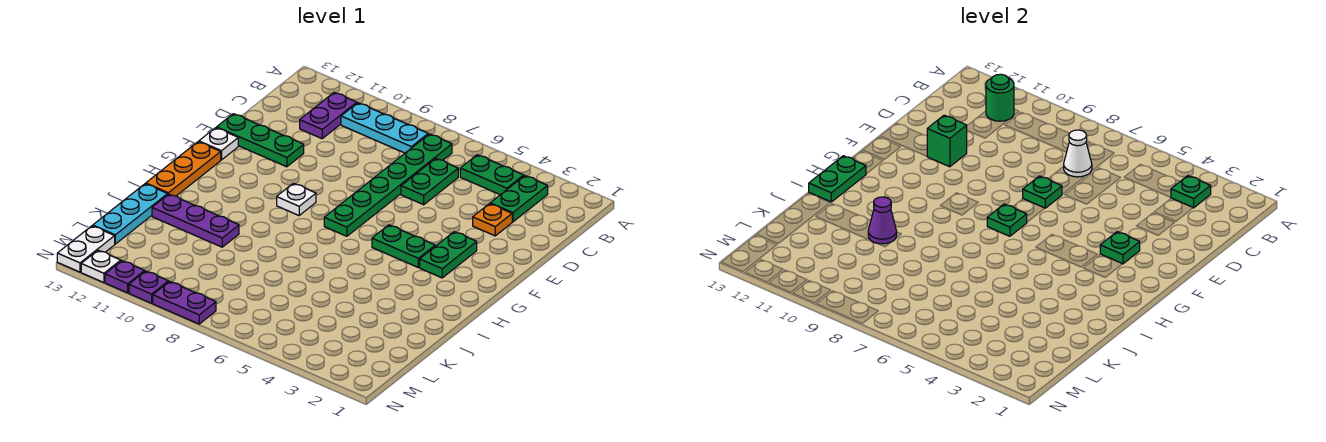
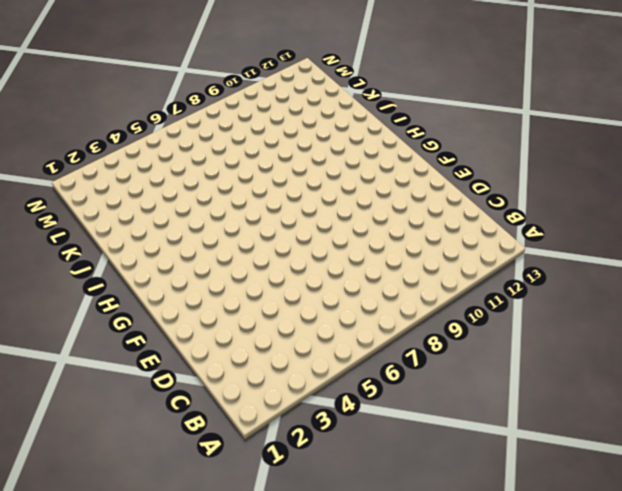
none -> green plate B3:C3 level 1
none -> green plate B4:B5 level 1
none -> green plate B7:G7 level 1

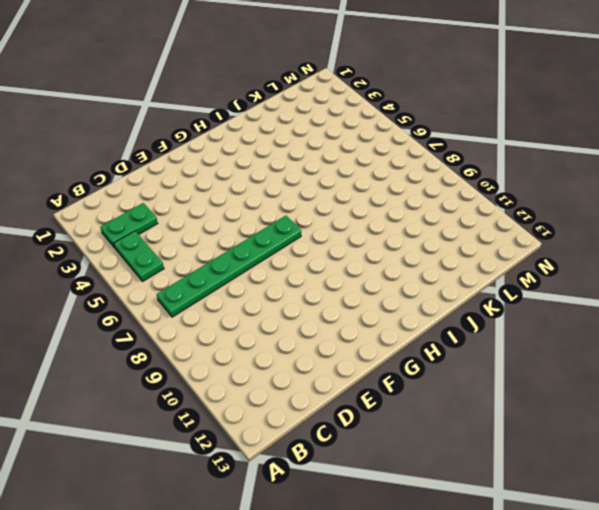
none -> cyan plate B8:B10 level 1
none -> purple plate B11:C11 level 1
none -> green plate C6:D6 level 1

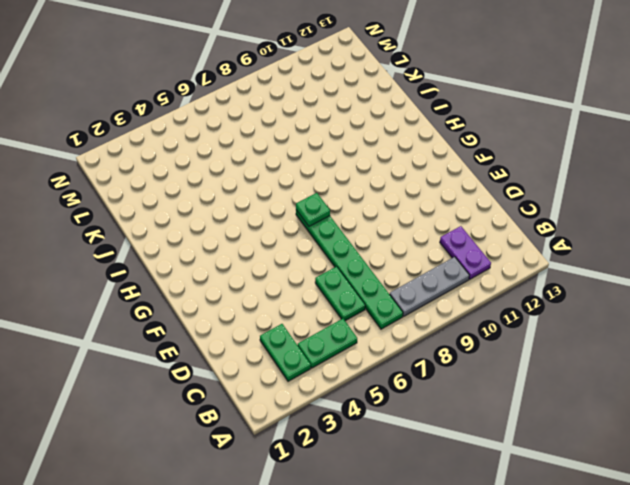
grey plate B8:B10 level 1 -> cyan plate B8:B10 level 1
none -> orange plate D3 level 1
none -> green plate E11:E13 level 1
none -> green plate F3:G3 level 1

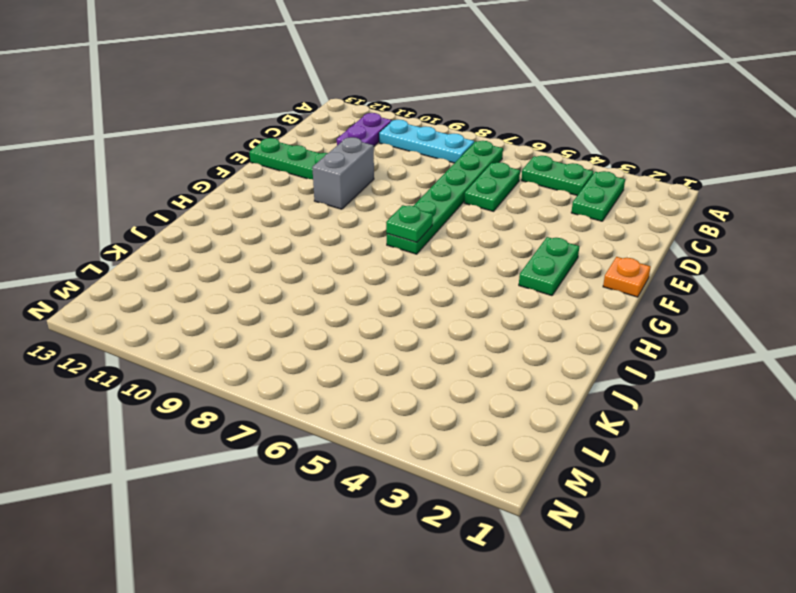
grey brick E10:F10 level 1 -> none
orange plate F1 level 1 -> orange plate D3 level 1
none -> white plate F13 level 1
none -> green plate G4:G5 level 1
none -> white plate G9 level 1

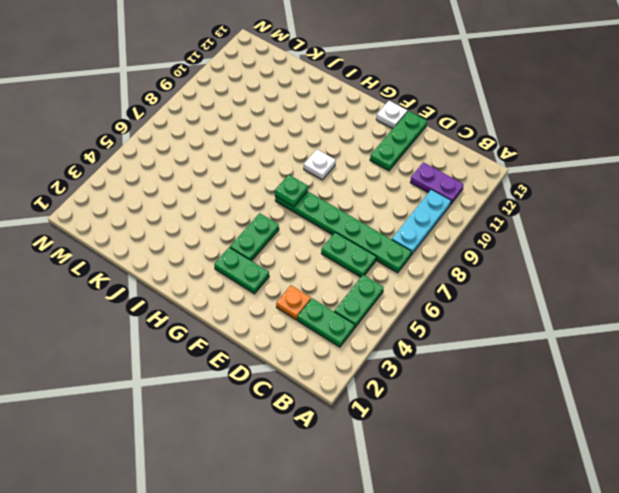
none -> orange plate G13:I13 level 1
none -> purple plate J10:J12 level 1
none -> cyan plate J13:L13 level 1

